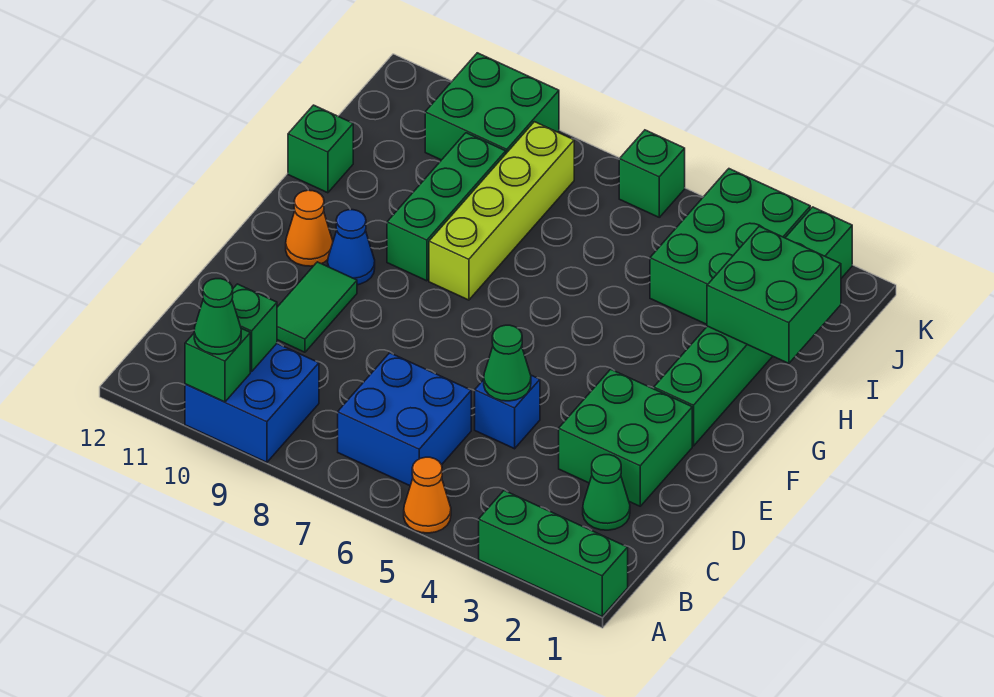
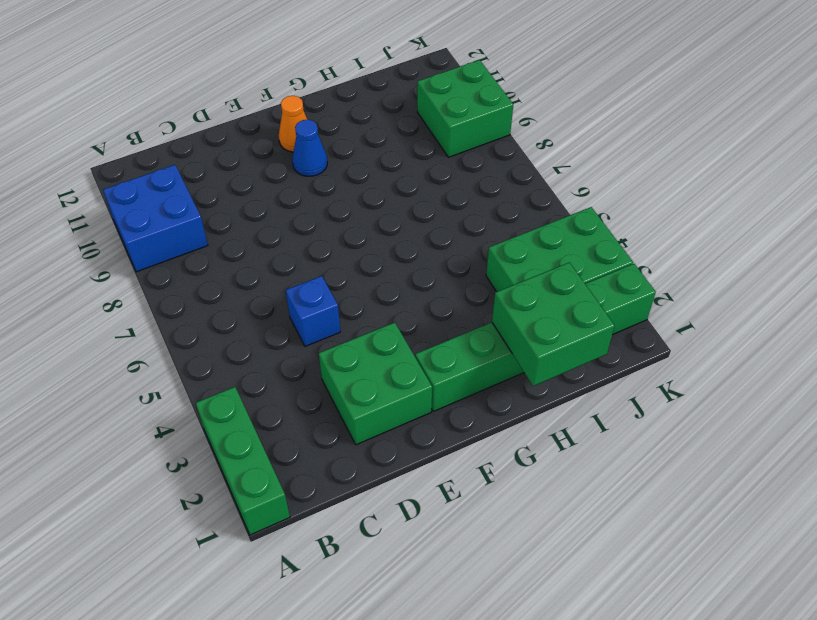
none -> orange cone A5 level 1
none -> blue brick B6:C7 level 1
none -> green cone C2 level 1

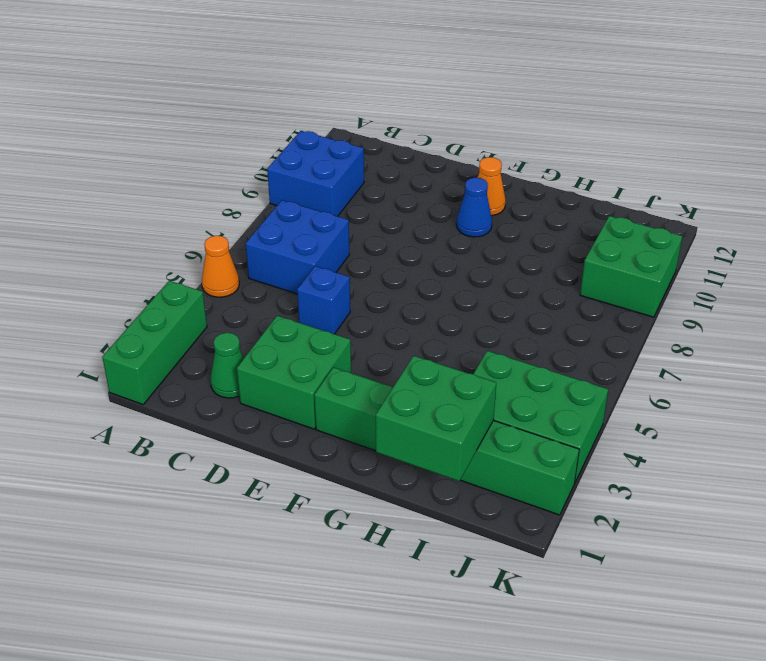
none -> green tile D10:E10 level 1
none -> lime brick G8:J8 level 1
none -> green brick G9:I9 level 1

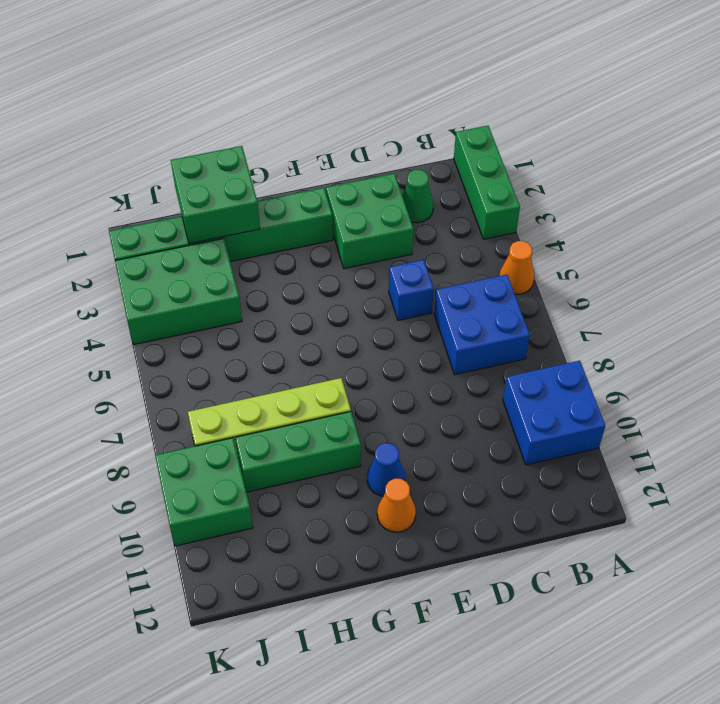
none -> green tile D10:E10 level 1
none -> green brick H12 level 1
none -> green brick K6 level 1

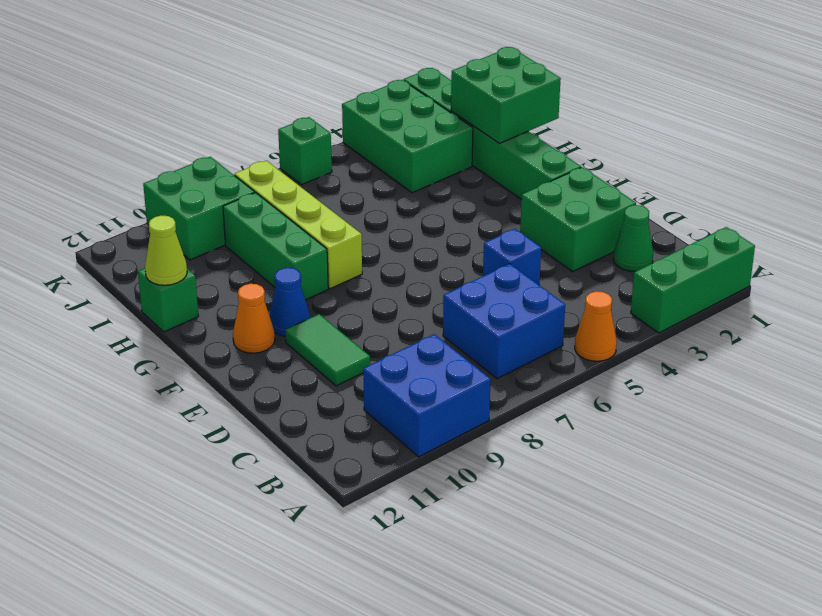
lime cone H12 level 2 -> none
none -> green brick A10 level 2
none -> green brick B10 level 2
none -> green cone D5 level 2

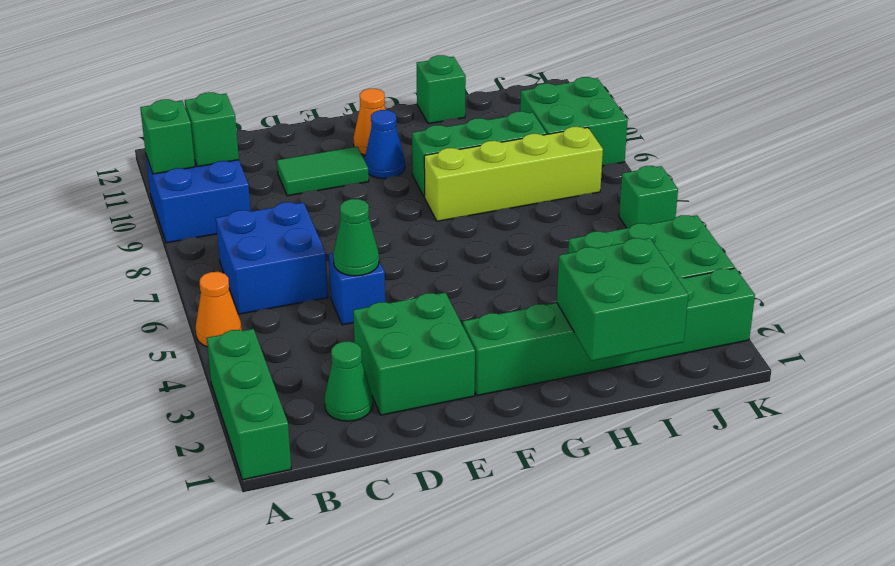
none -> green cone A10 level 3

